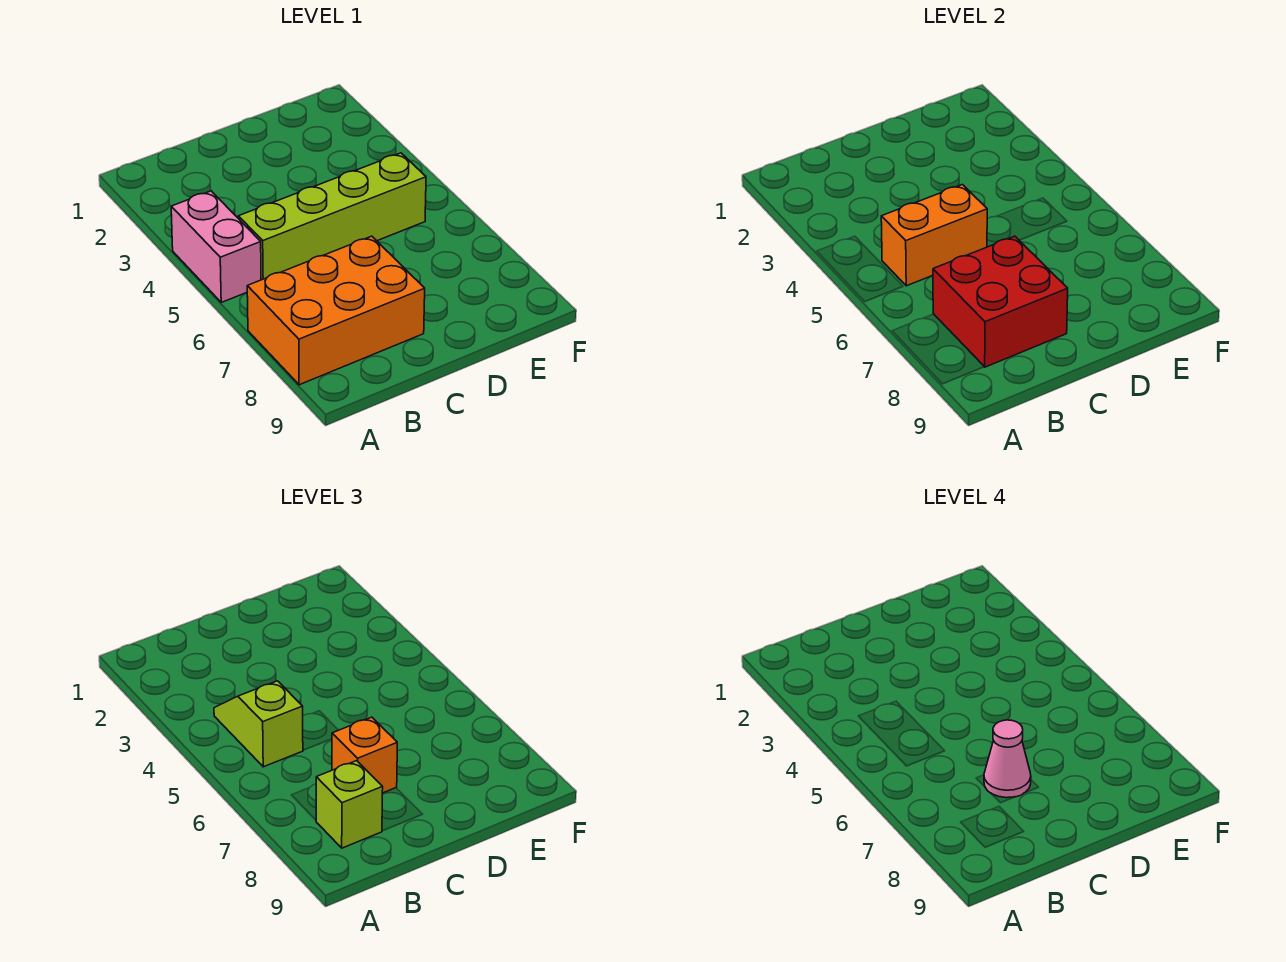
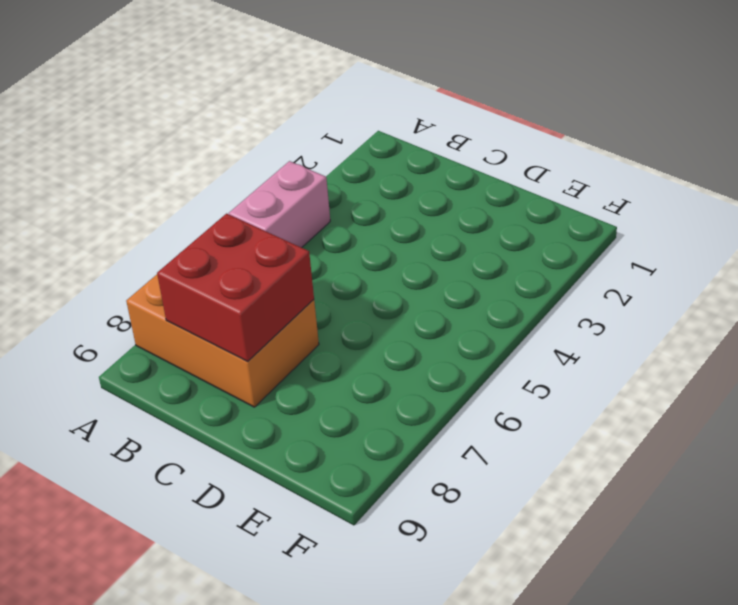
none -> lime brick B5:E5 level 1
none -> orange brick B5:C5 level 2

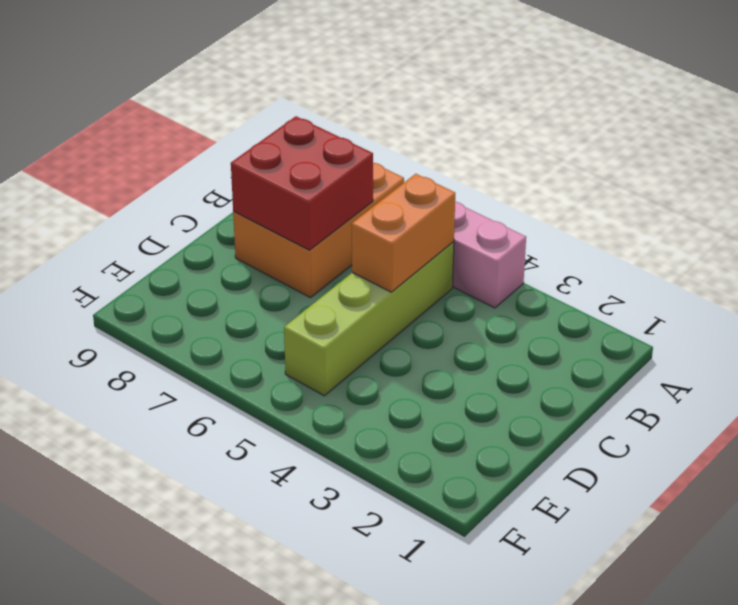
none -> lime slope B4:B5 level 3 top 5
none -> lime brick B8 level 3

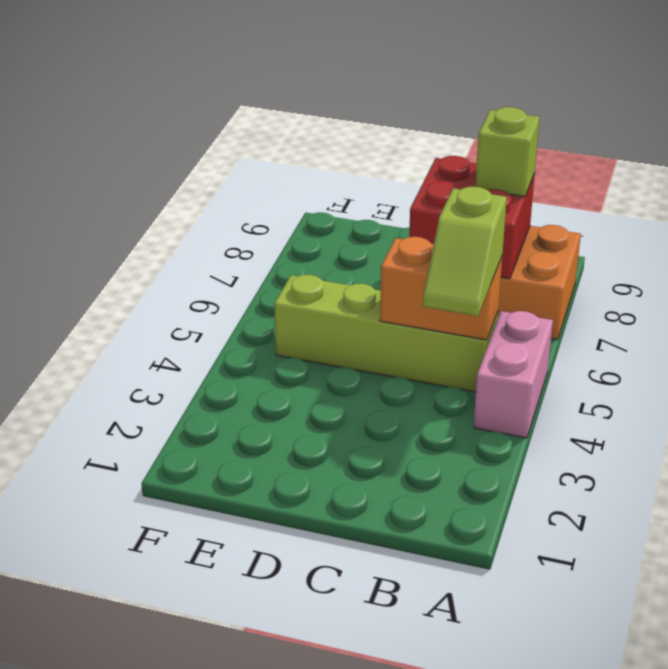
none -> orange brick C7 level 3
none -> pink cone C7 level 4

